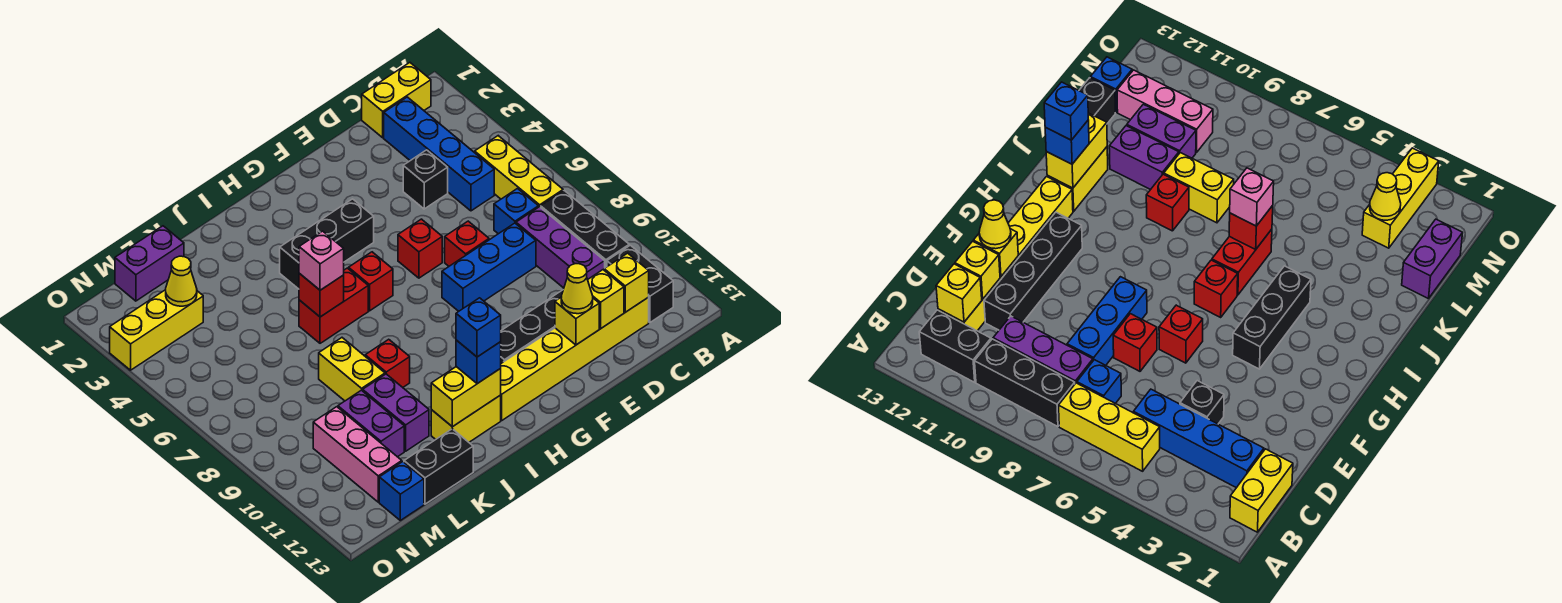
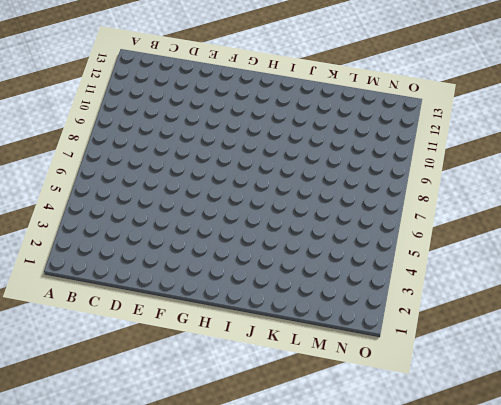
none -> yellow brick B1:C1 level 1
none -> yellow brick B5:B7 level 1
none -> black brick B8:B10 level 1
none -> black brick B11:B12 level 1

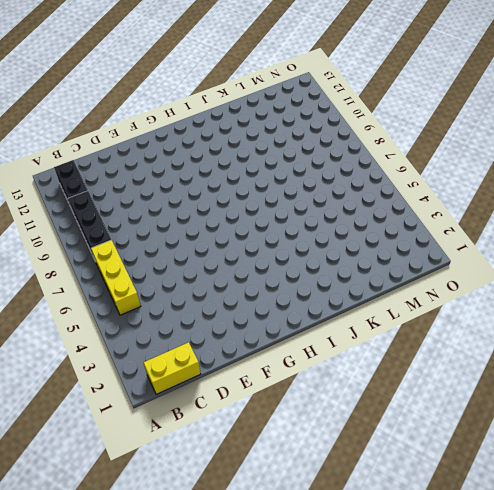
none -> blue brick C2:C5 level 1
none -> blue brick C7 level 1
none -> purple brick C8:C10 level 1
none -> yellow brick C12:H12 level 1

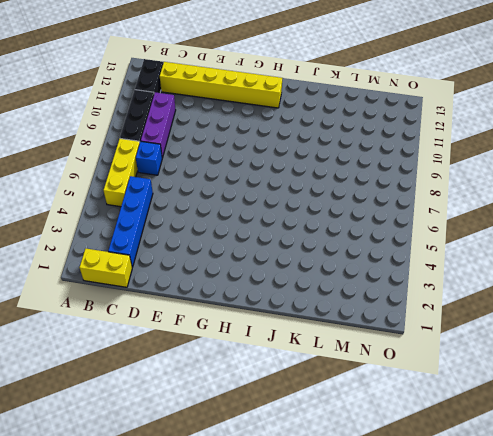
none -> black brick D4 level 1
none -> blue brick D8:F8 level 1
none -> black brick D11:G11 level 1
none -> red brick E7 level 1

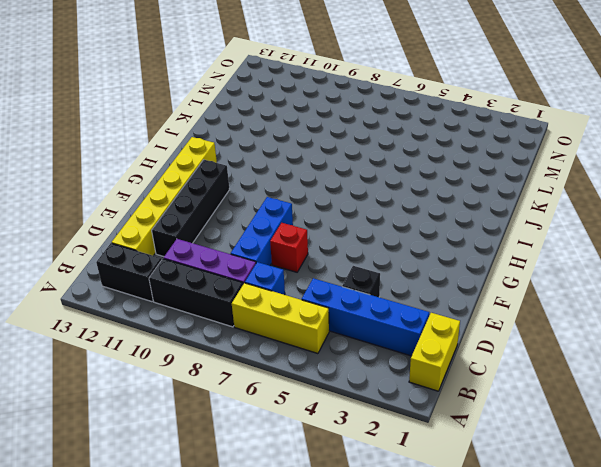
none -> red brick F6 level 1
none -> black brick G4:I4 level 1
none -> red brick H6 level 1
none -> red brick I6:J6 level 1

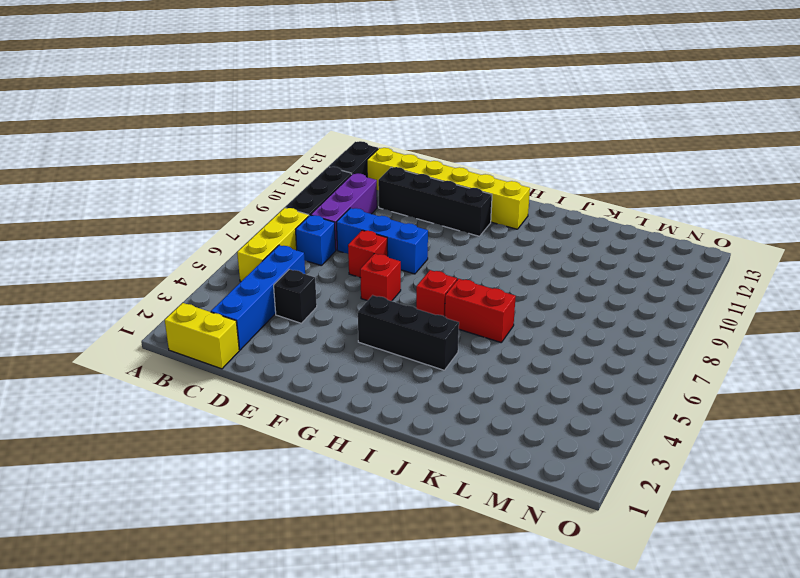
none -> yellow brick I12:J12 level 1
none -> red brick J9 level 1
none -> yellow brick K8:K9 level 1
none -> purple brick K10:K11 level 1

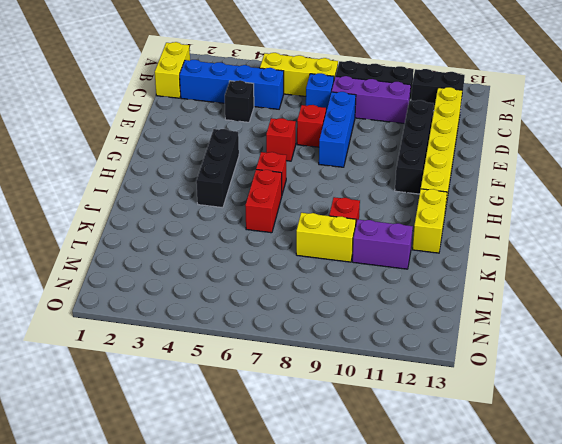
none -> black brick K13:L13 level 1
none -> purple brick L1:M1 level 1
none -> purple brick L10:L11 level 1
none -> yellow brick M3:O3 level 1

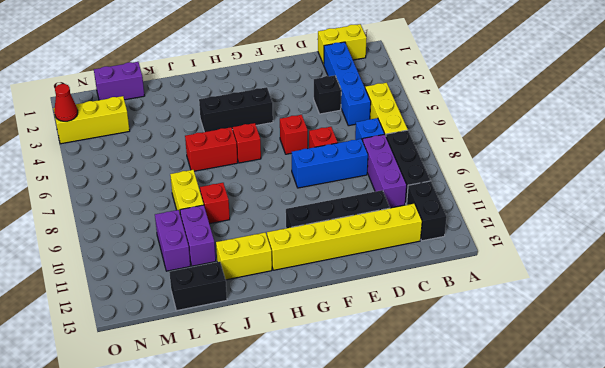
red cone O3 level 2 -> none
none -> pink brick M10:M12 level 1
none -> blue brick M13 level 1
none -> yellow brick C12 level 2
none -> yellow brick D12 level 2

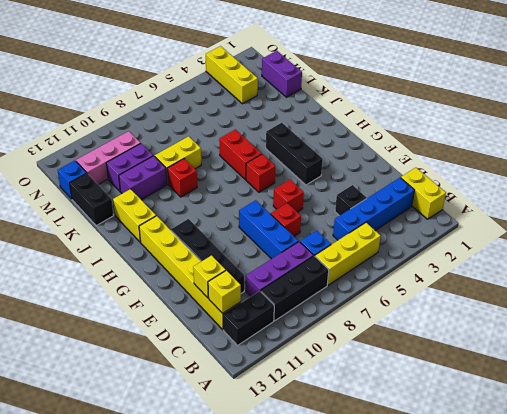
none -> yellow brick E12 level 2
none -> yellow brick I12:J12 level 2
none -> red brick J6 level 2
none -> yellow cone M3 level 2

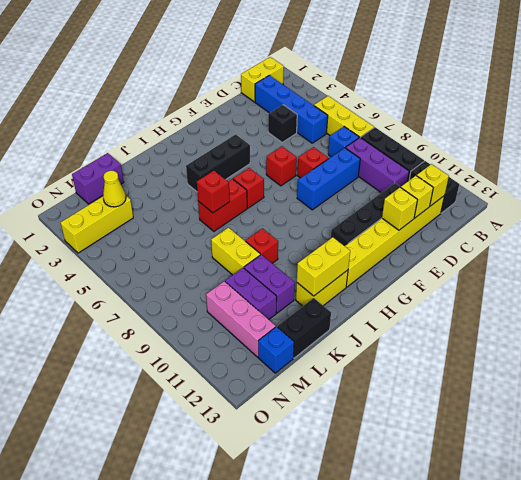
none -> yellow cone E12 level 3
none -> blue brick I12 level 3
none -> pink brick J6 level 3
none -> blue brick I12 level 4

